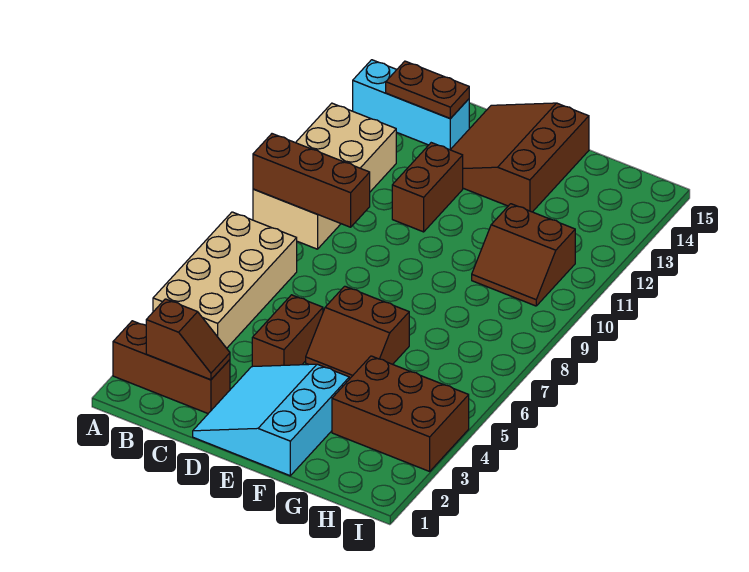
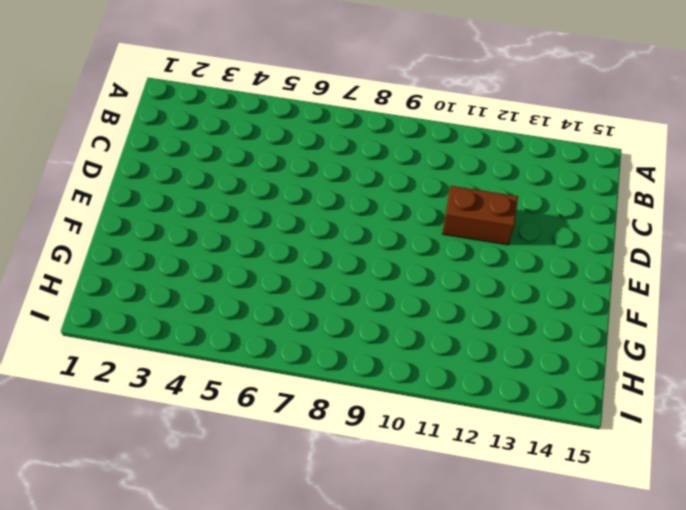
none -> brown brick A2:C2 level 1
none -> tan brick A4:B7 level 1
none -> tan brick A9:B12 level 1

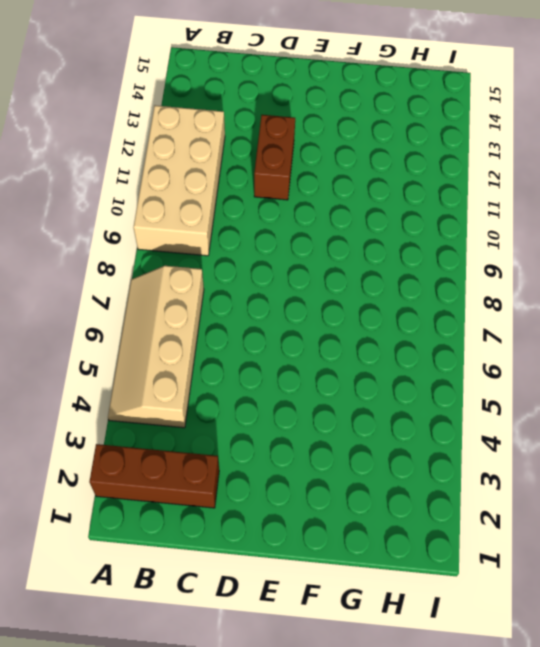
tan slope A4:B7 level 1 top B -> tan brick A4:B7 level 1
none -> cyan brick A14:C14 level 1
none -> cyan slope D1:F3 level 1 top F
none -> brown brick D4:D5 level 1

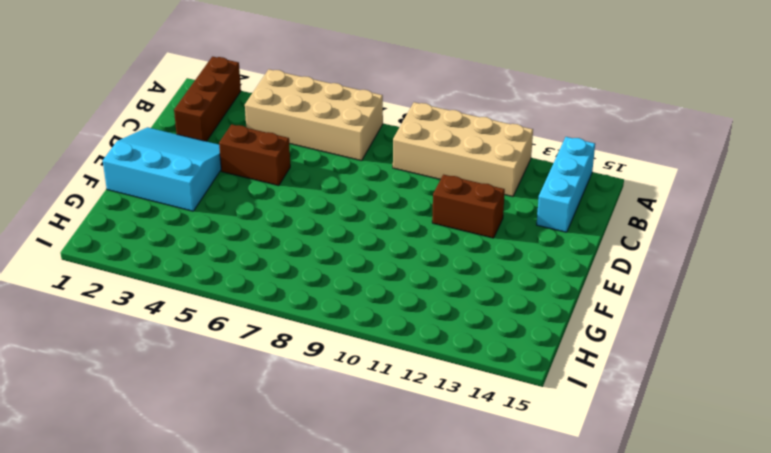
none -> brown slope D13:F15 level 1 top F
none -> brown slope E5:F6 level 1 top 6
none -> brown brick G3:I4 level 1

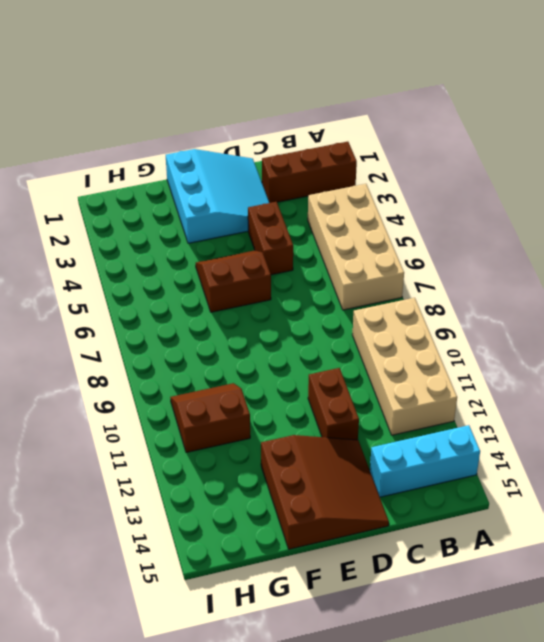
none -> brown brick G3:I4 level 1
none -> brown brick A9:C9 level 2
none -> brown slope B2:C2 level 2 top B

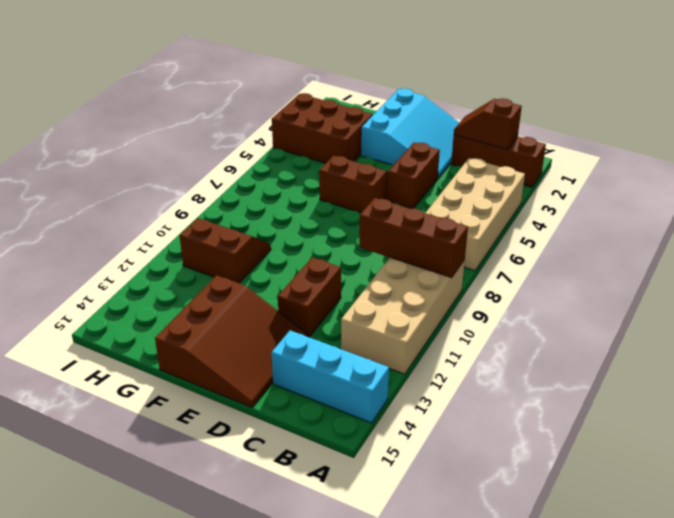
none -> brown plate B14:C14 level 2

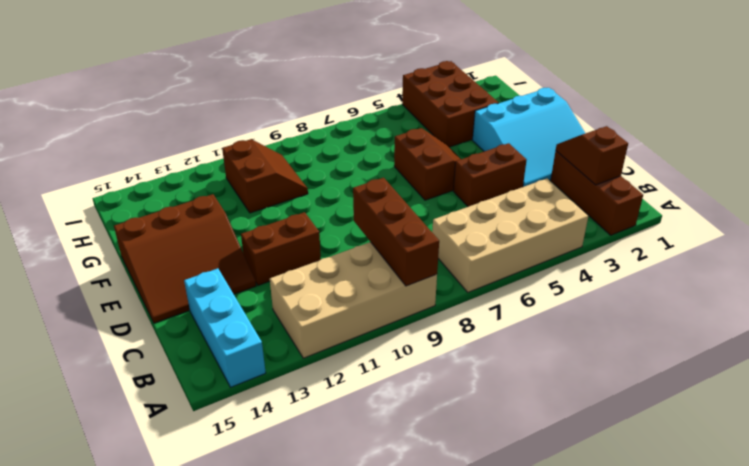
none -> brown plate B14:C14 level 2

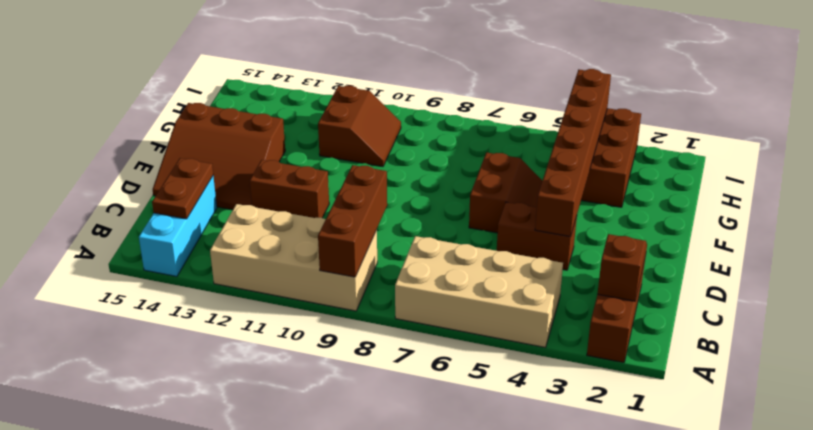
brown brick D4:I4 level 2 -> none
none -> cyan slope D1:F3 level 1 top F

